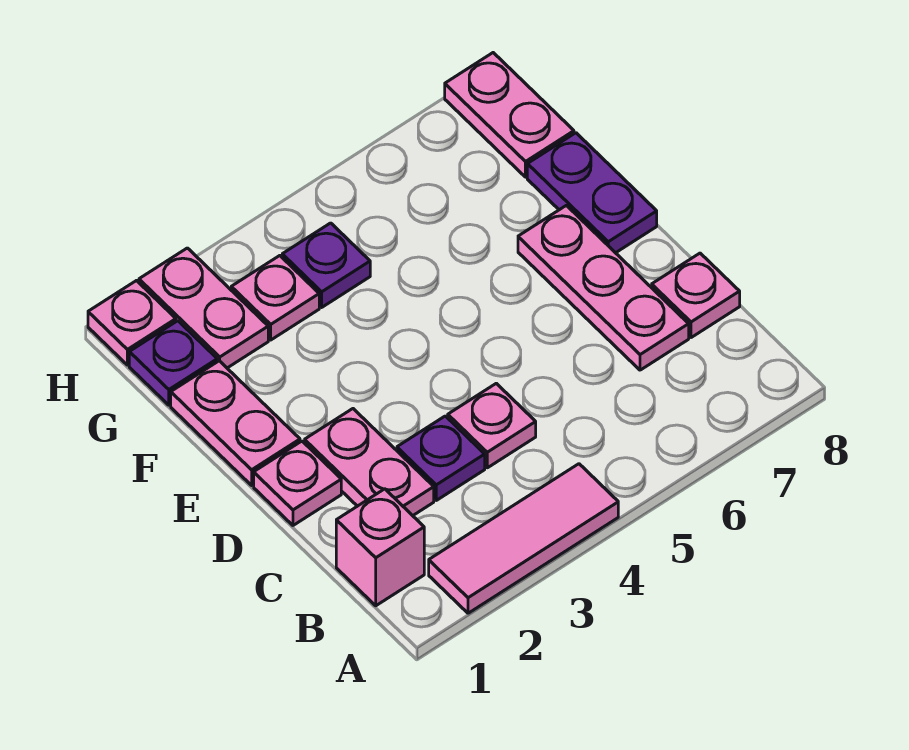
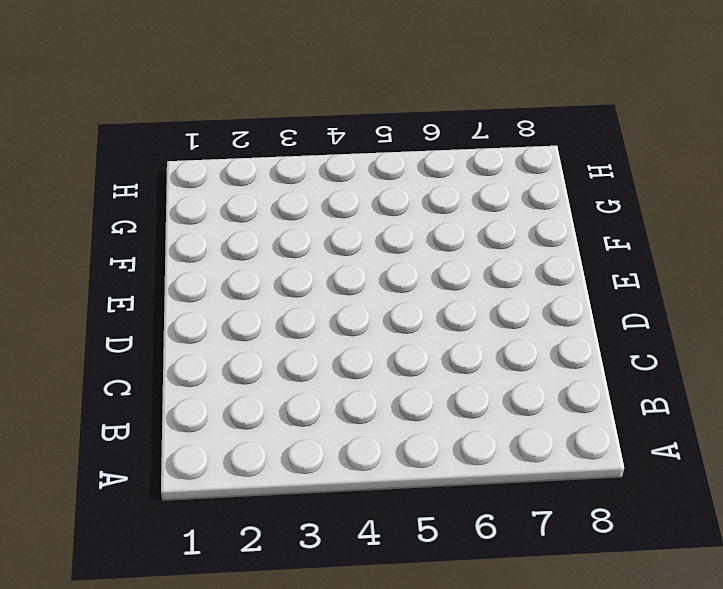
none -> pink tile A2:A4 level 1
none -> pink brick B1 level 1
none -> pink plate C2:D2 level 1

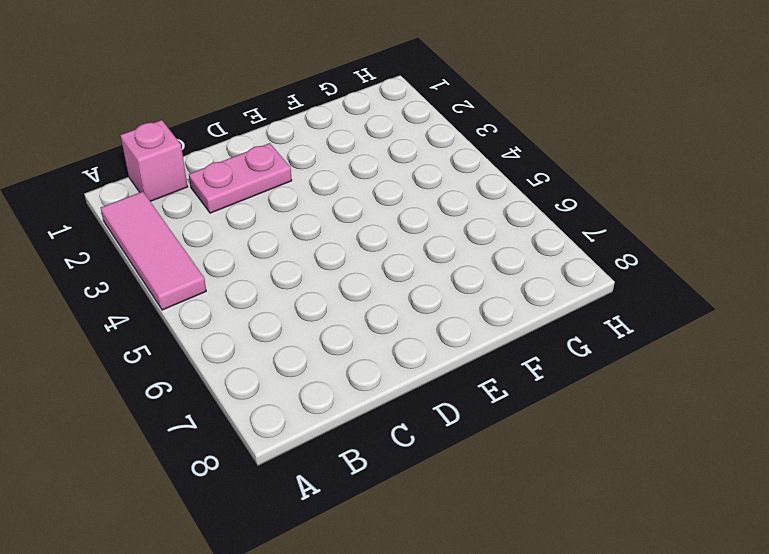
none -> purple plate C3 level 1
none -> pink plate C4 level 1
none -> pink plate C7:E7 level 1

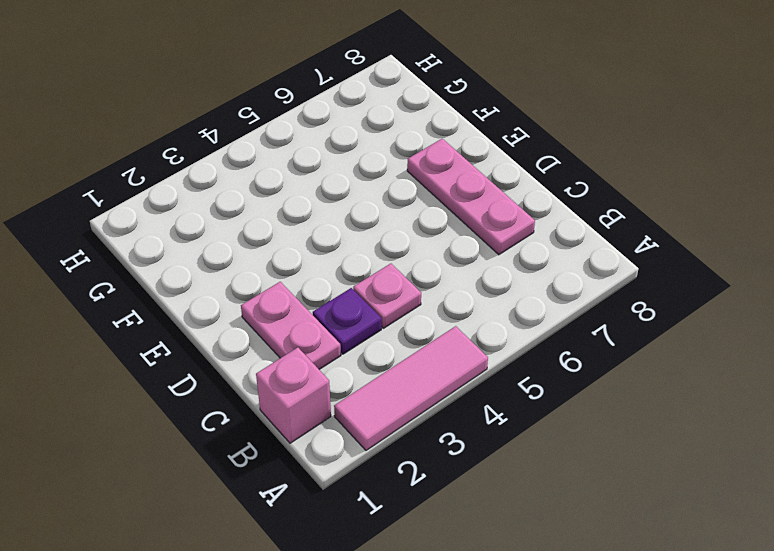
none -> pink plate C8 level 1
none -> pink plate D1 level 1
none -> pink plate E1:F1 level 1

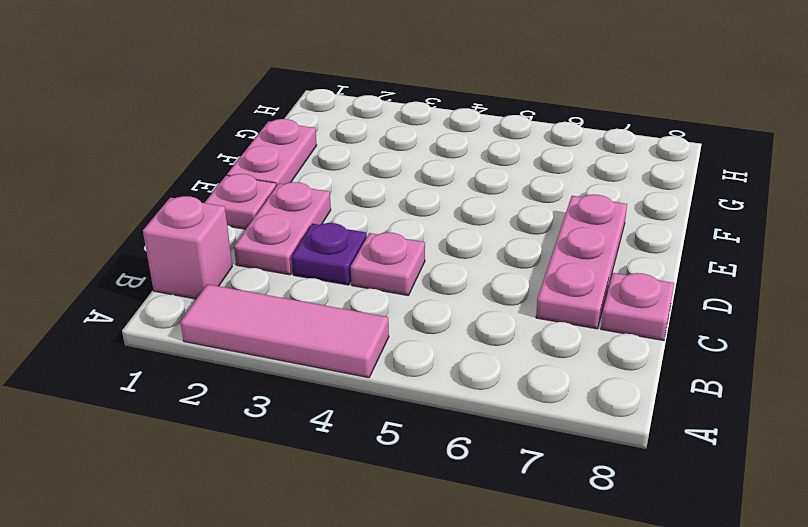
none -> purple plate E8:F8 level 1
none -> purple plate G1 level 1
none -> pink plate G2:H2 level 1

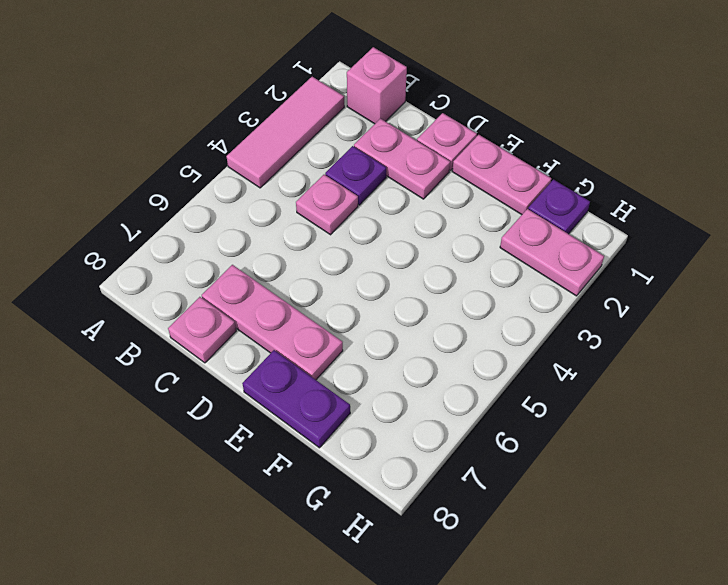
none -> pink plate G3 level 1
none -> purple plate G4 level 1
none -> pink plate G8:H8 level 1

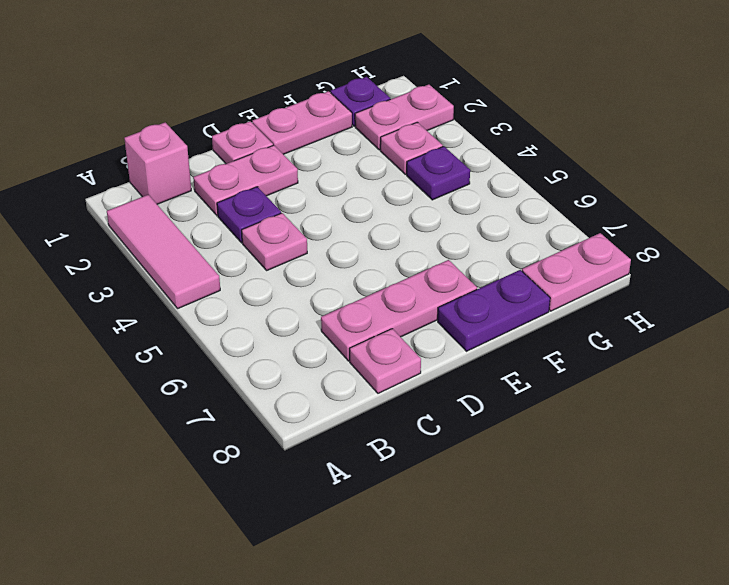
none -> pink plate H1 level 1

